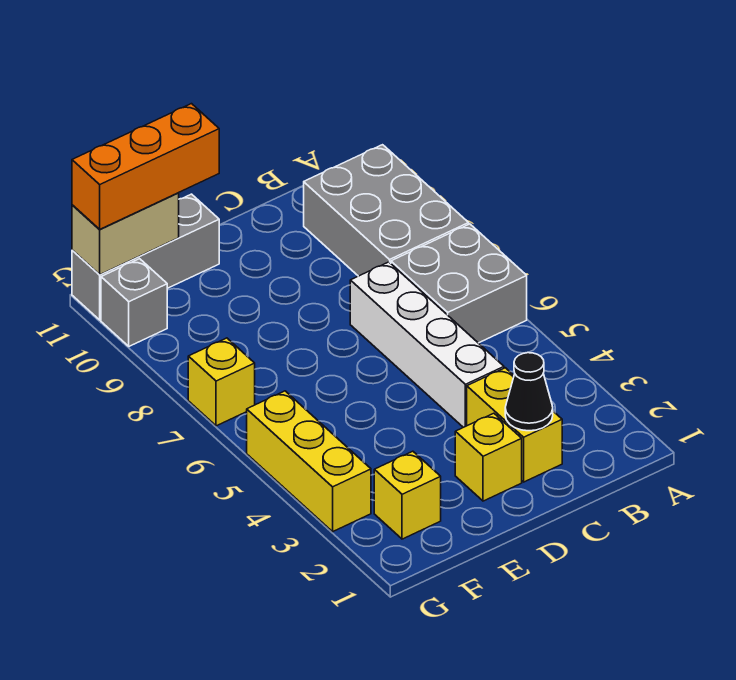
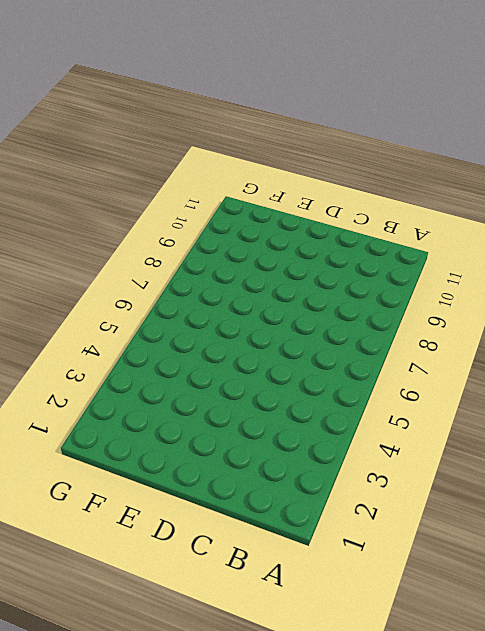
none -> grey brick A6:B7 level 1
none -> grey brick A8:B10 level 1
none -> yellow brick C2:C3 level 1

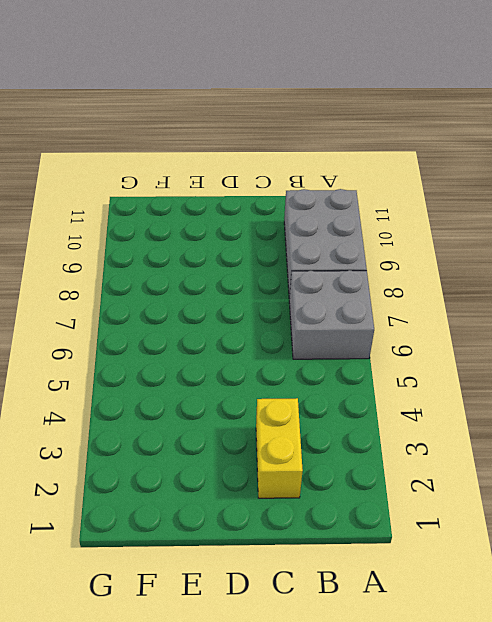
none -> white brick C4:C7 level 1
none -> yellow brick D2 level 1
none -> grey brick E11:G11 level 1

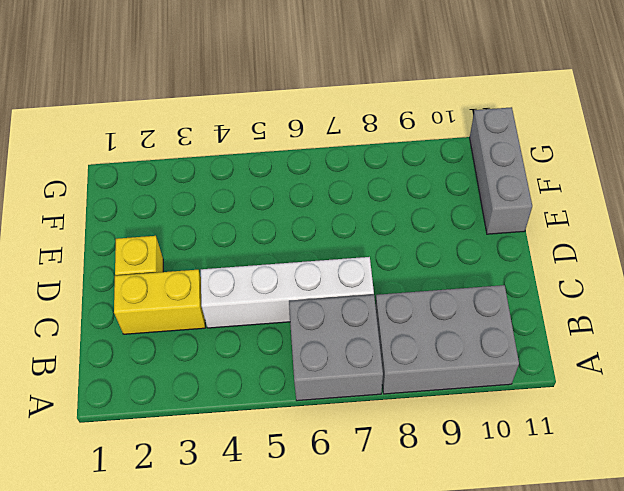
none -> yellow brick F2 level 1
none -> yellow brick G3:G5 level 1
none -> yellow brick G7 level 1

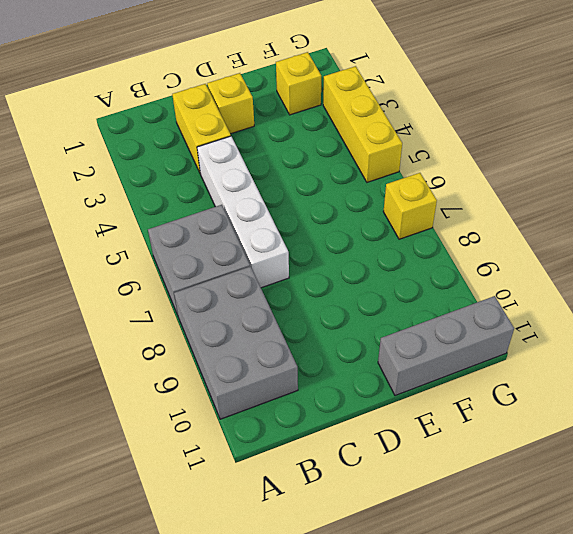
none -> grey brick G10 level 1
none -> black cone C2 level 2
none -> tan brick F11:G11 level 2

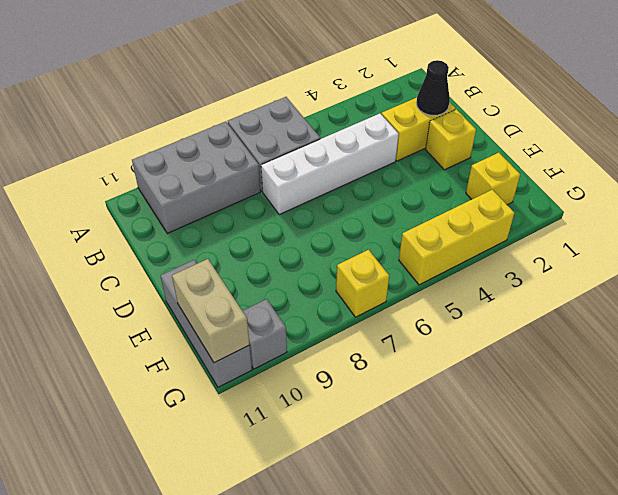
none -> orange brick E11:G11 level 3

